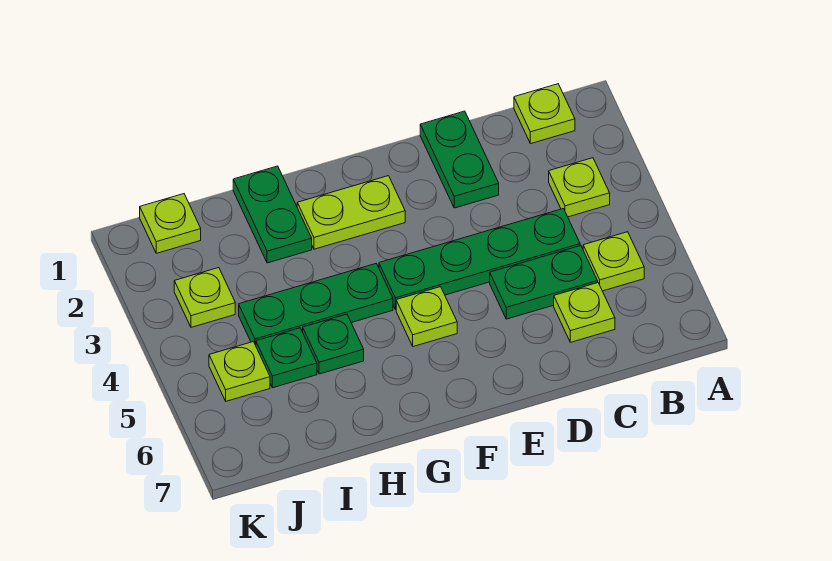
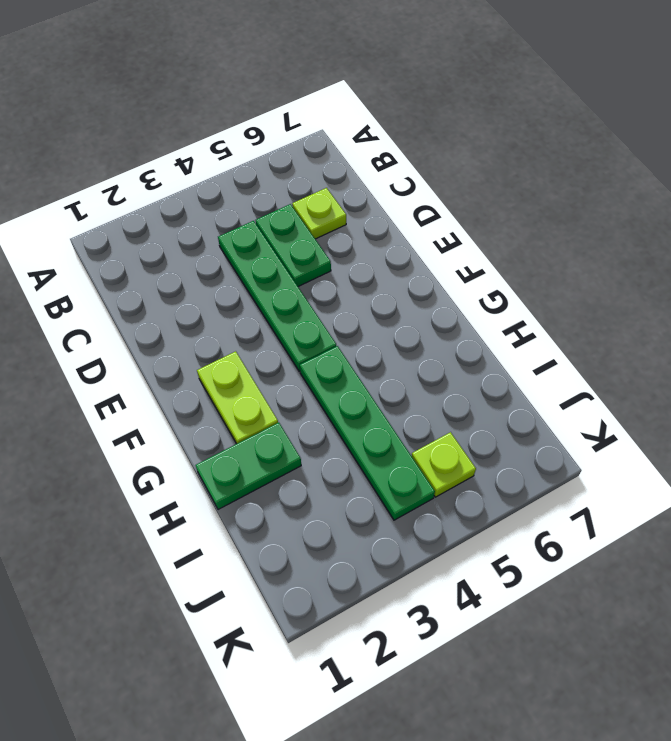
green plate G4:J4 level 1 -> green plate G4:I4 level 1
none -> lime plate B1 level 1
none -> lime plate B3 level 1
none -> lime plate B5 level 1

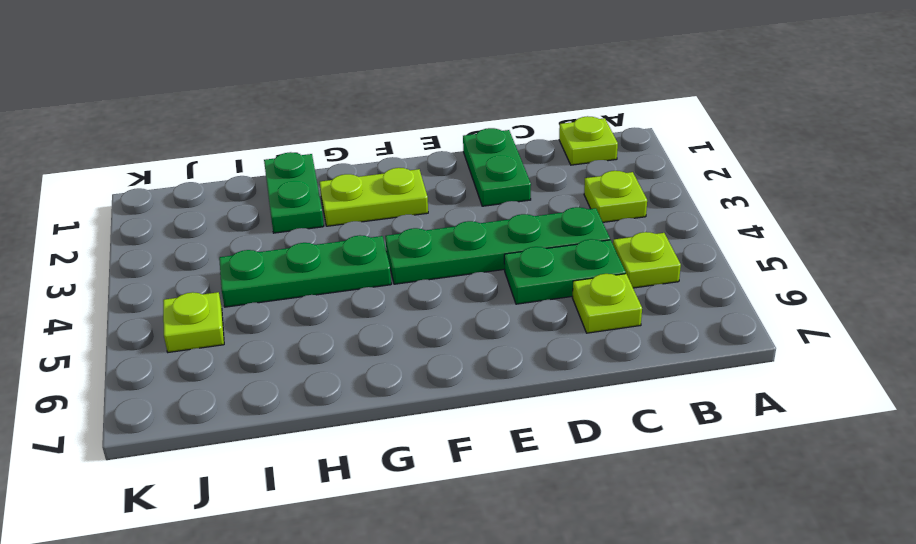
none -> lime plate F5 level 1
none -> green plate H5 level 1
none -> green plate I5 level 1

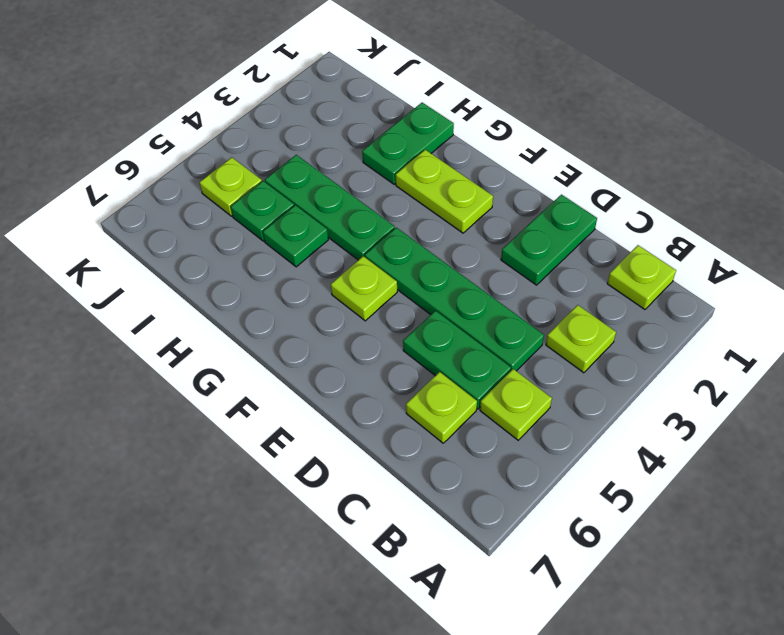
none -> lime plate J1 level 1
none -> lime plate J3 level 1

